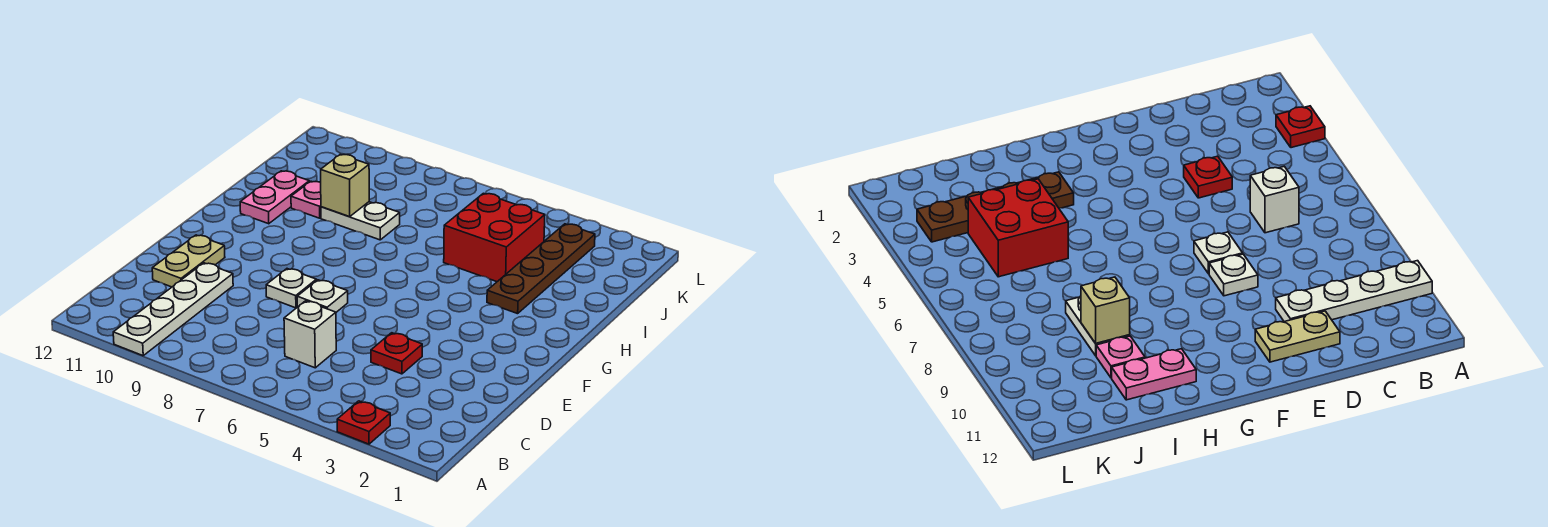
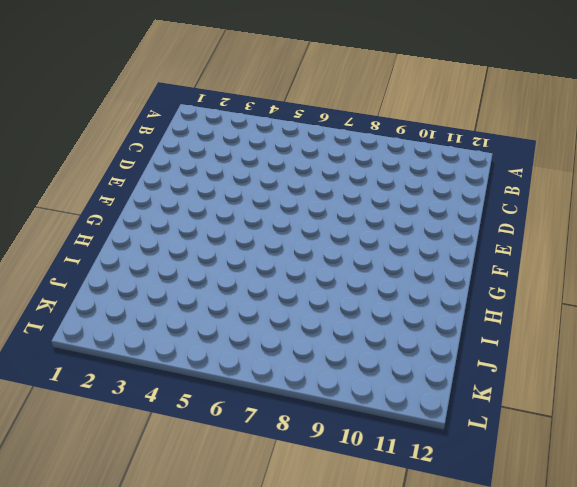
none -> red plate A3 level 1
none -> white plate A10:D10 level 1
none -> white brick C6 level 1

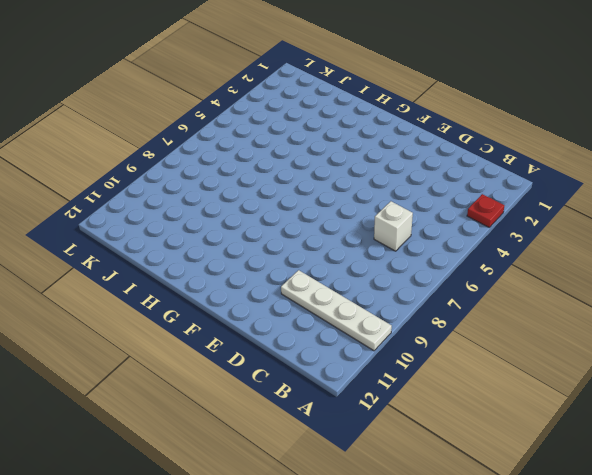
none -> red plate D4 level 1
none -> tan plate D11:E11 level 1
none -> white plate E7 level 1

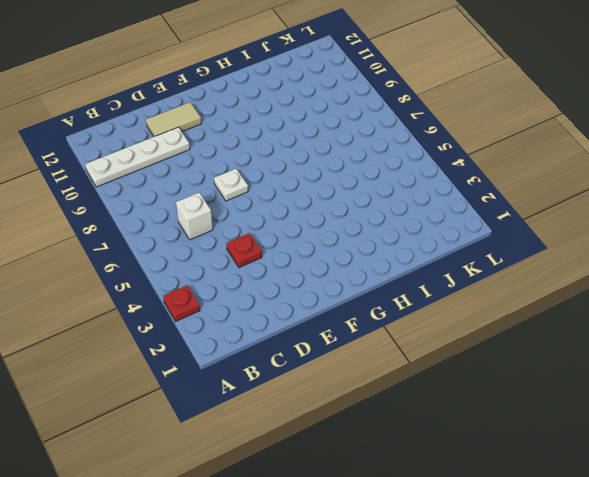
tan tile D11:E11 level 1 -> tan plate D11:E11 level 1
none -> white plate E8 level 1
none -> brown plate H3:K3 level 1
none -> pink plate H11:I11 level 1

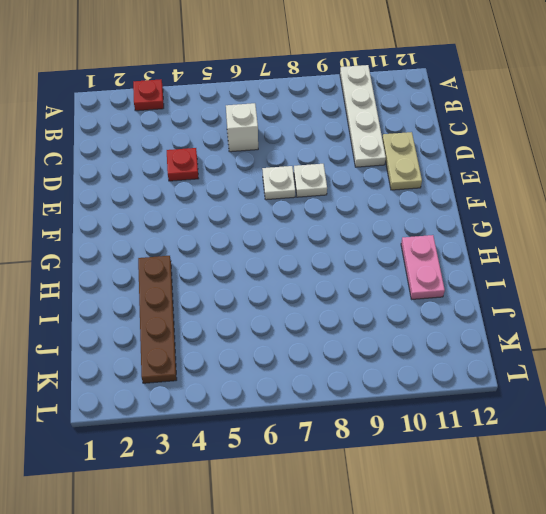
none -> red brick I4:J5 level 1
none -> white plate I8:I9 level 1
none -> pink plate I10 level 1

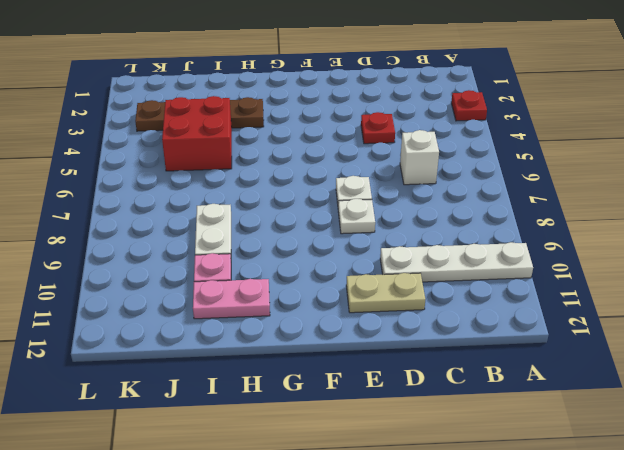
none -> tan brick I9 level 2

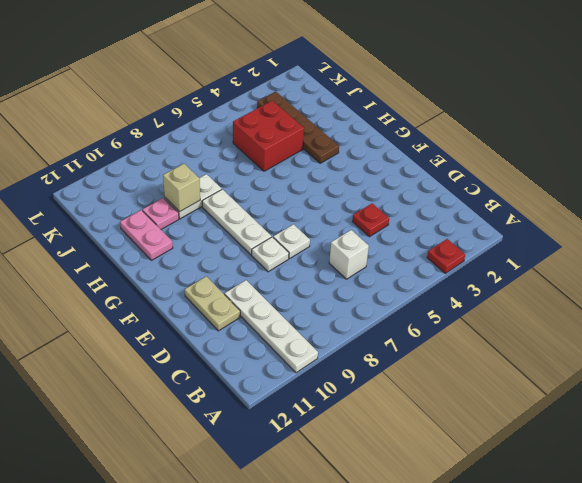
white plate F8:H8 level 1 -> none

